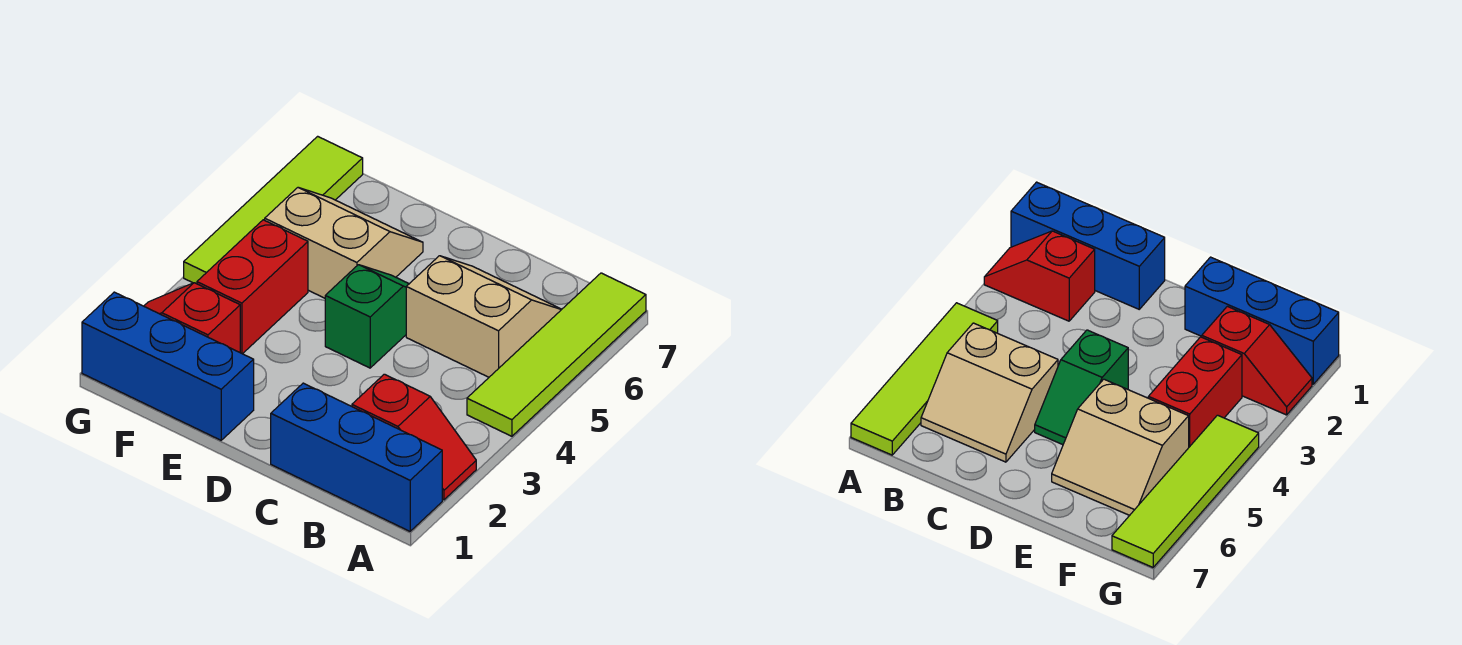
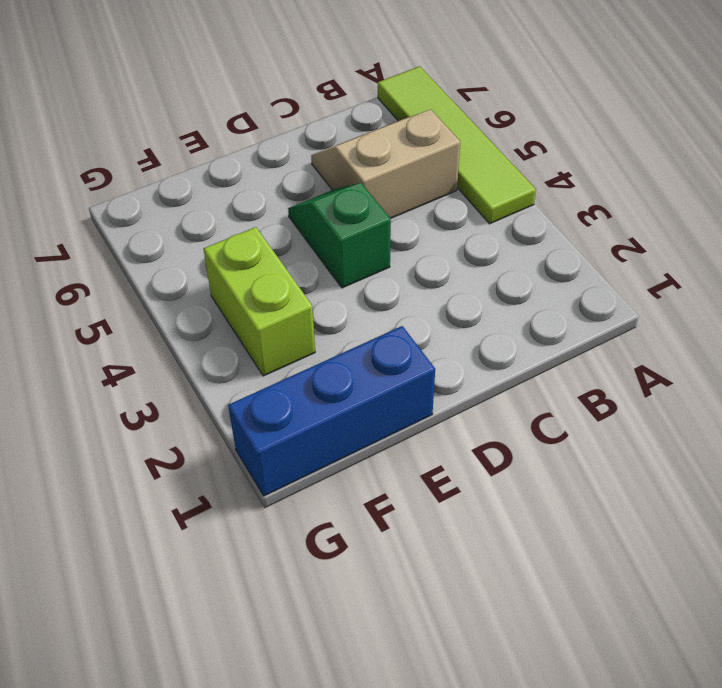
lime brick F3:F4 level 1 -> red brick F3:F4 level 1
none -> blue brick A1:C1 level 1
none -> red slope A2:B2 level 1 top B

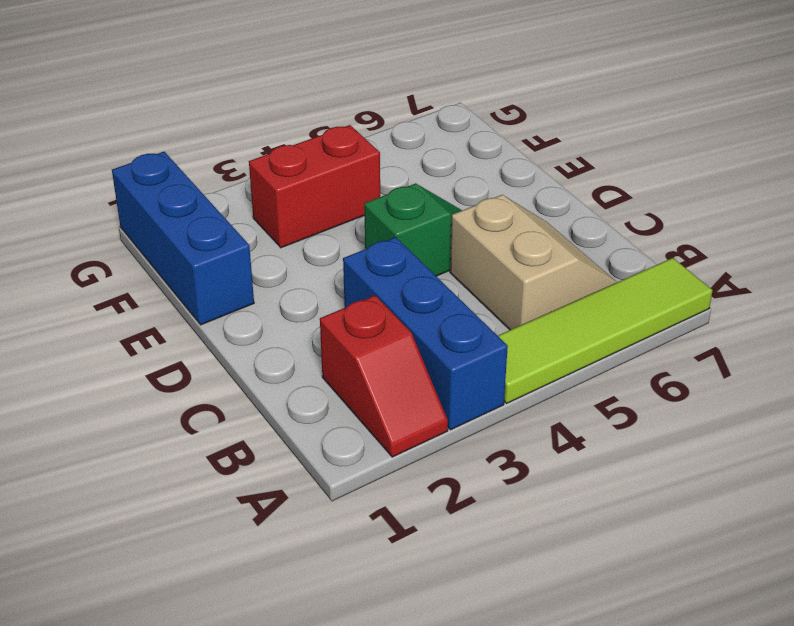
blue brick A3:C3 level 1 -> blue brick A1:C1 level 1
none -> tan slope E5:F6 level 1 top 5
none -> red slope F2:G2 level 1 top F

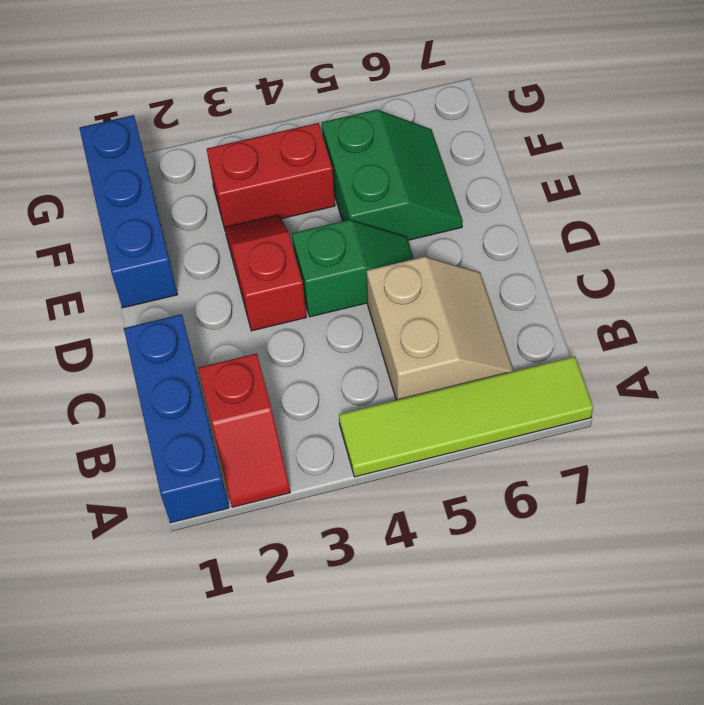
red slope D3:E3 level 1 top D -> red slope F2:G2 level 1 top F
green slope E5:F6 level 1 top 5 -> tan slope E5:F6 level 1 top 5
none -> lime tile G4:G7 level 1

